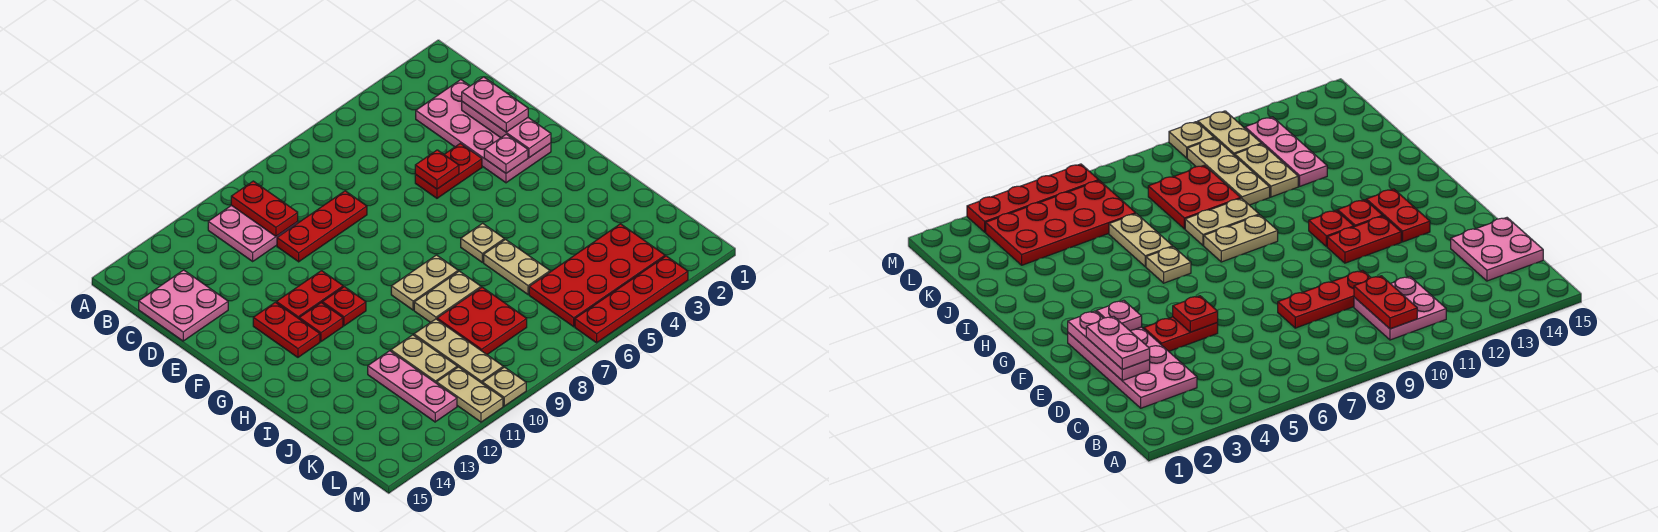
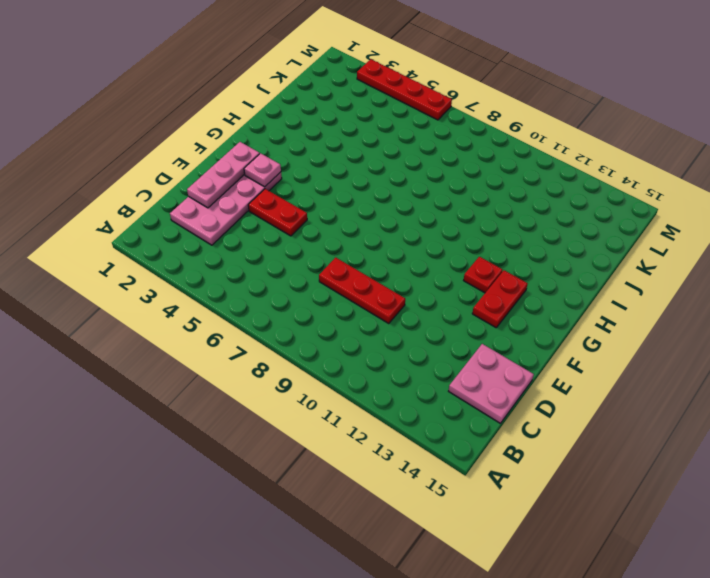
none -> pink plate B10:C11 level 1
none -> red plate F11:F12 level 1
none -> red plate G11 level 1

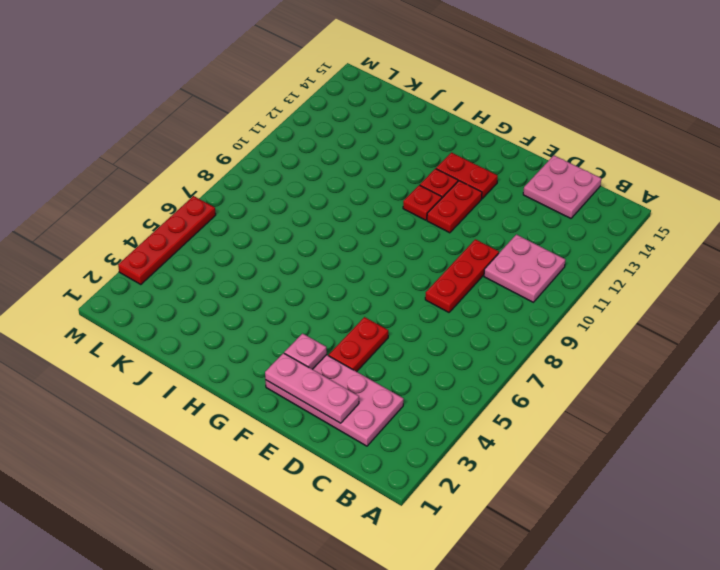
none -> tan plate H6 level 1
none -> tan plate H8:H9 level 1
none -> tan plate I6:J6 level 1

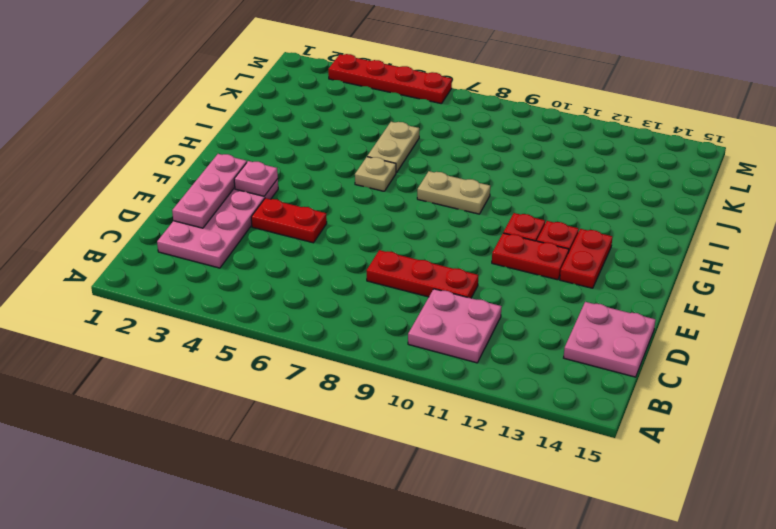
none -> tan plate I8:I9 level 1
none -> red plate J8:K9 level 1
none -> tan plate J10:L10 level 1

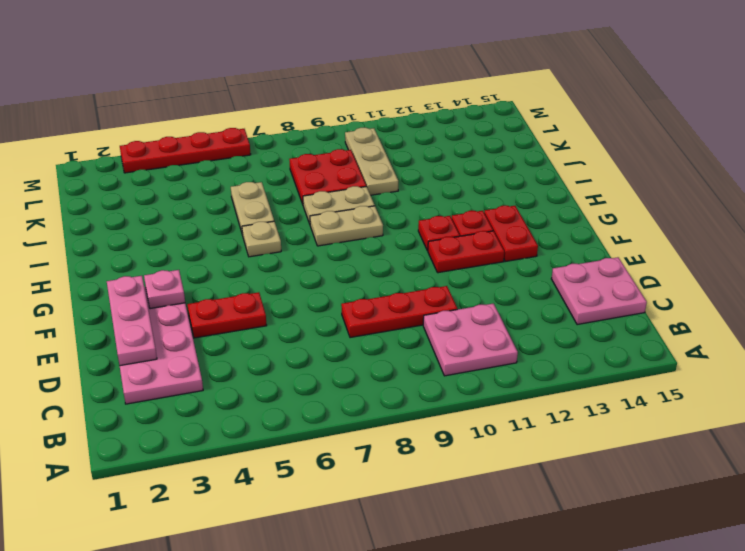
none -> tan plate J11:K11 level 1
none -> pink plate J12:L12 level 1
none -> red plate K3:L6 level 1

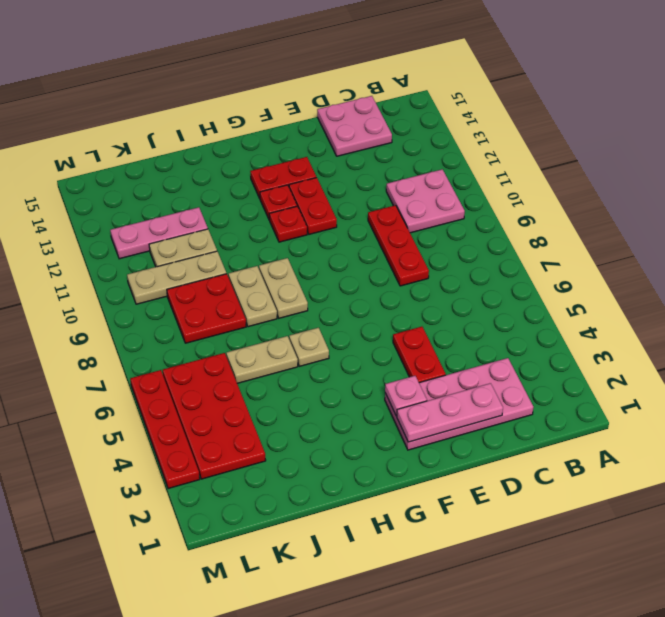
none -> tan plate L11:M11 level 1
none -> tan plate M10 level 1
none -> red plate B10:C10 level 2

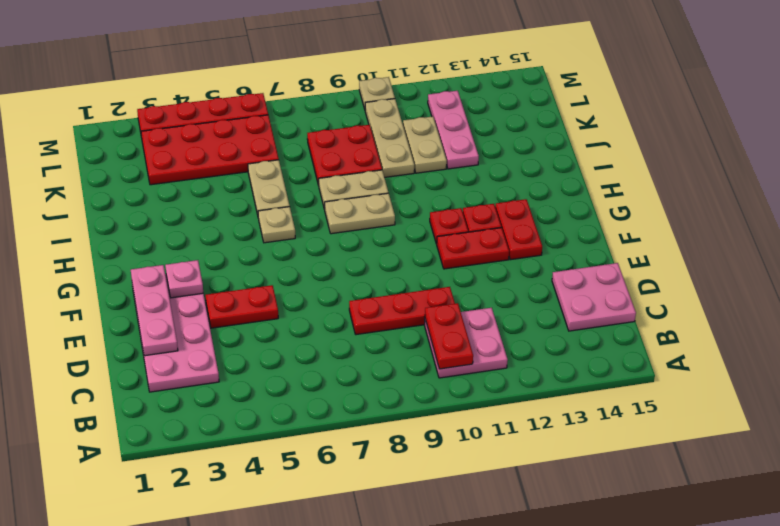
none -> tan plate L11:M11 level 1
none -> red plate E5 level 2
none -> pink plate D2:E2 level 3

